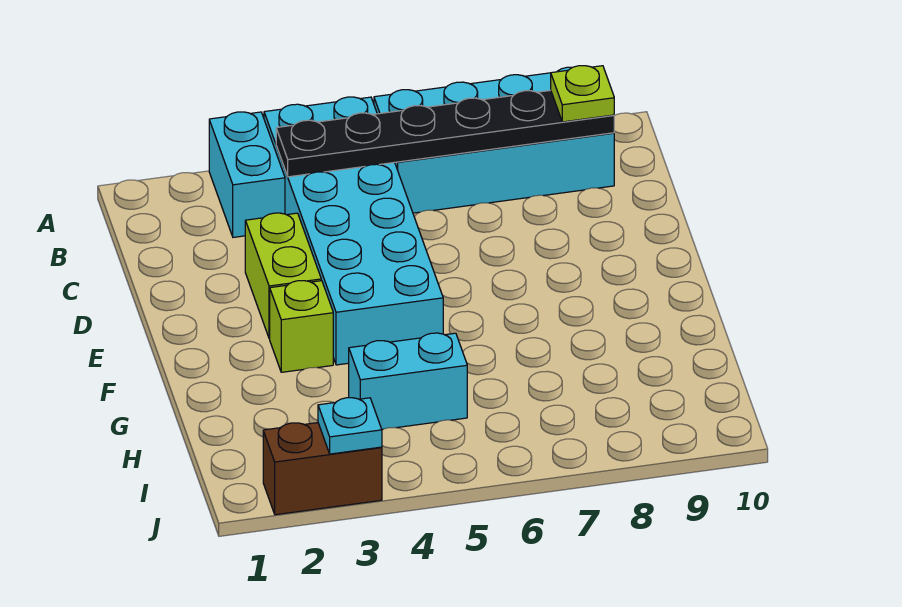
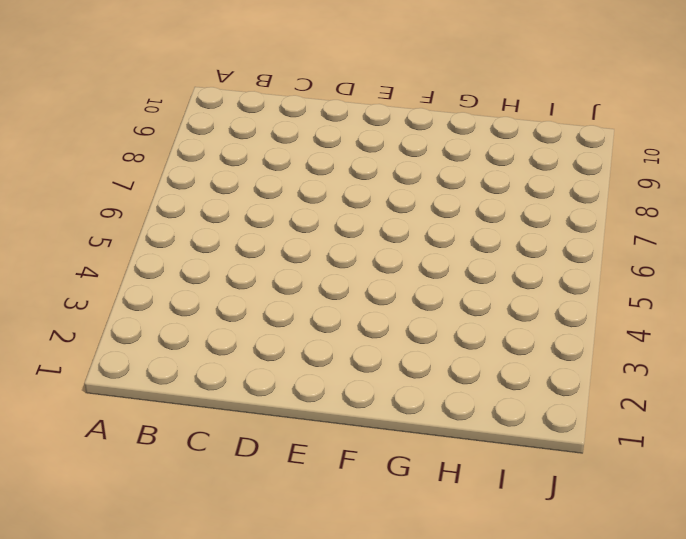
none -> cyan brick A3:B3 level 1
none -> cyan brick A4:F5 level 1

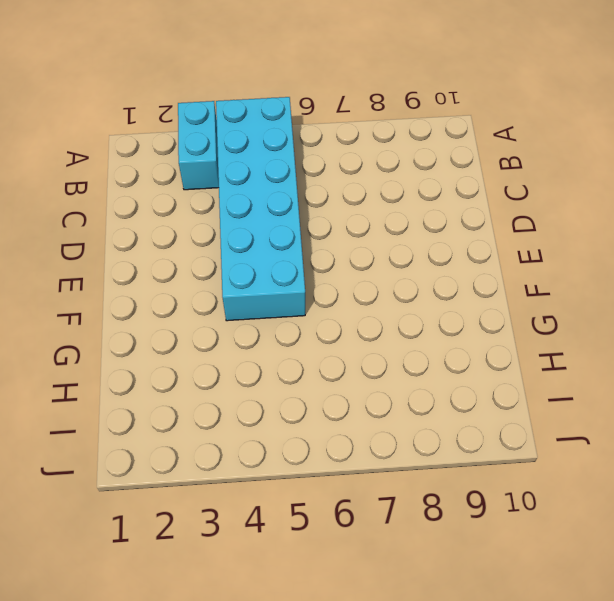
none -> cyan brick A6:B9 level 1
none -> lime brick D3:E3 level 1

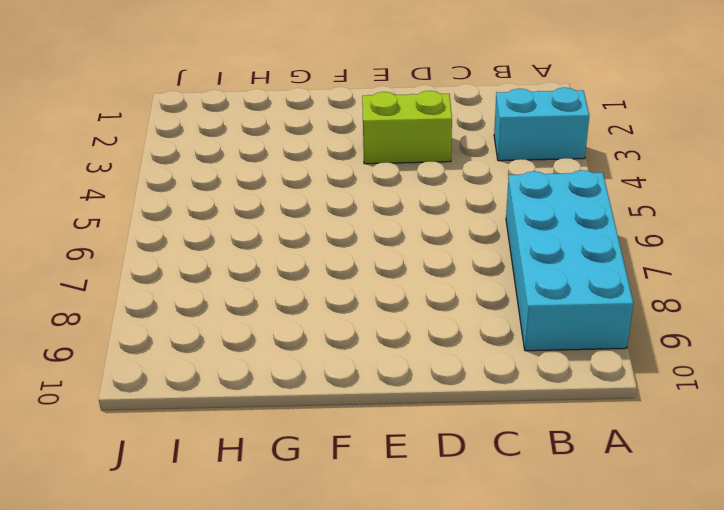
none -> cyan brick A4:F5 level 1
none -> lime brick F3 level 1

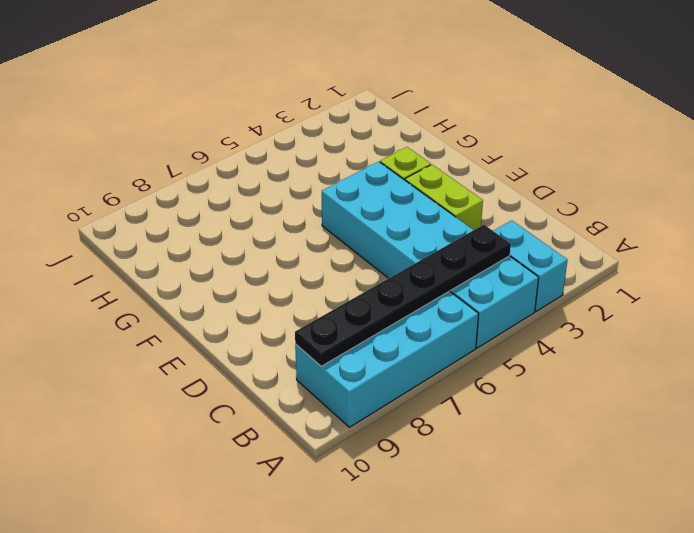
none -> cyan brick H4:H5 level 1
none -> brown brick J2:J3 level 1

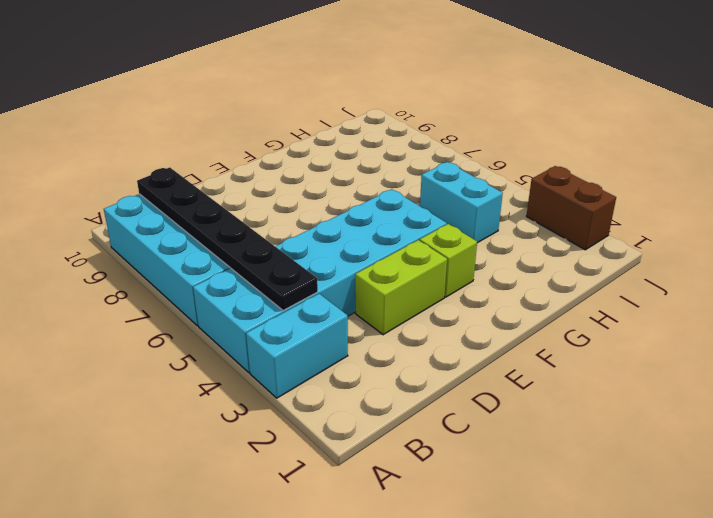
none -> cyan plate J3 level 2
none -> lime plate B9 level 3

